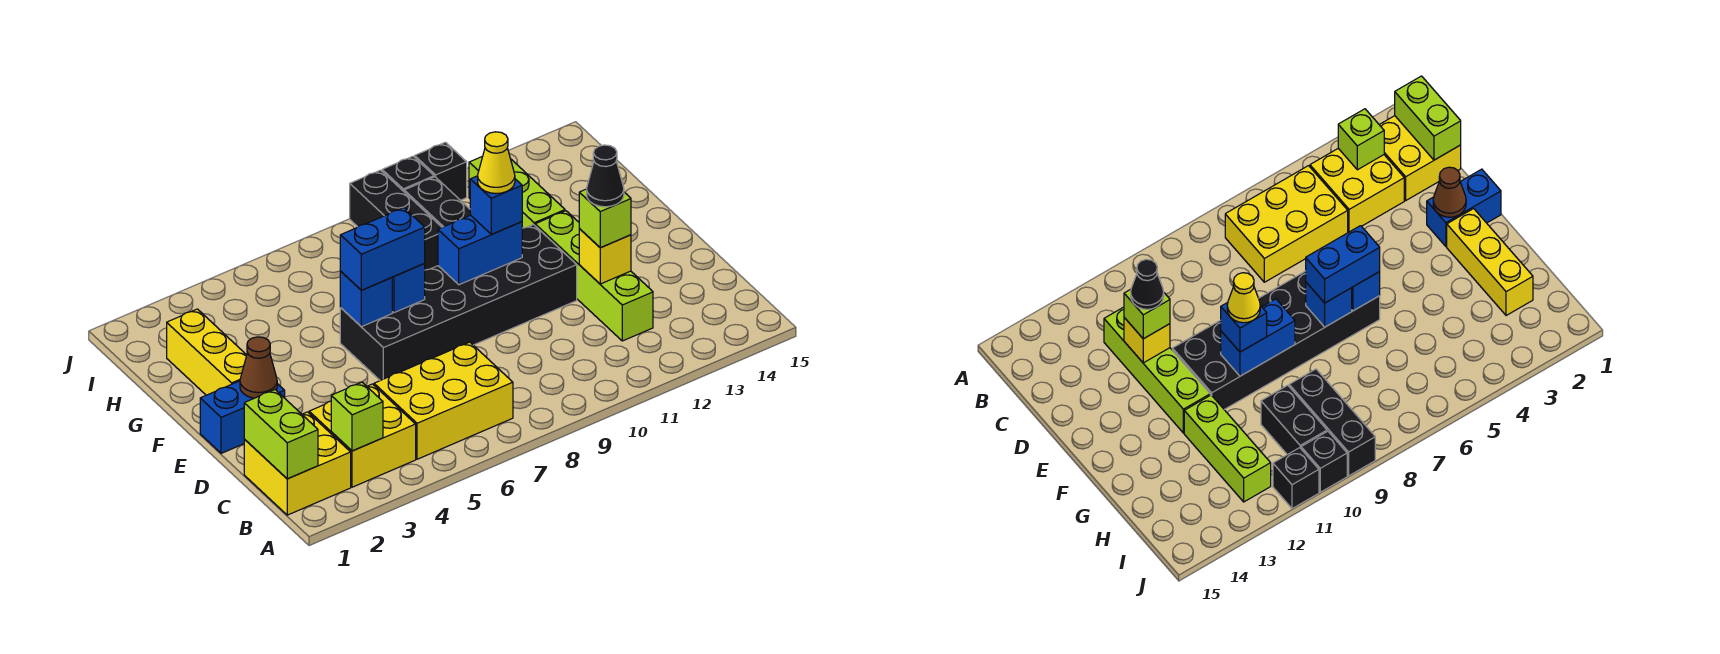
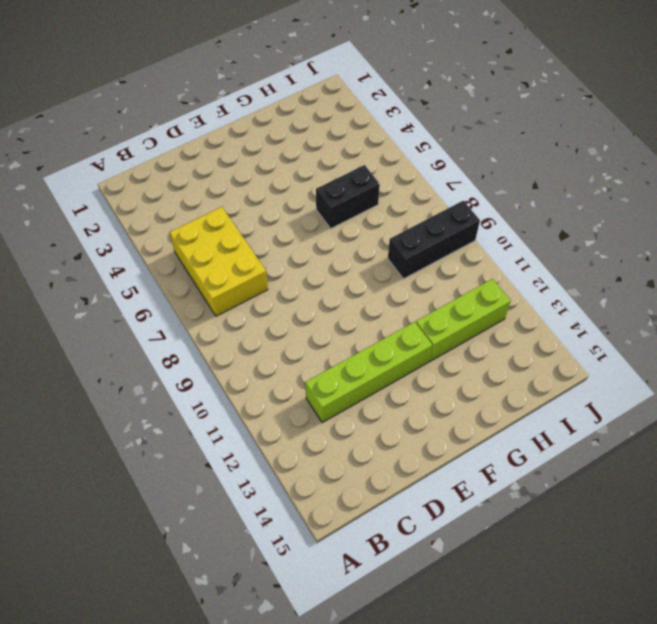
black brick G6:H6 level 1 -> black brick H10:I10 level 1
none -> yellow brick B1:C2 level 1
none -> yellow brick B3:C4 level 1
none -> blue brick E1:E2 level 1

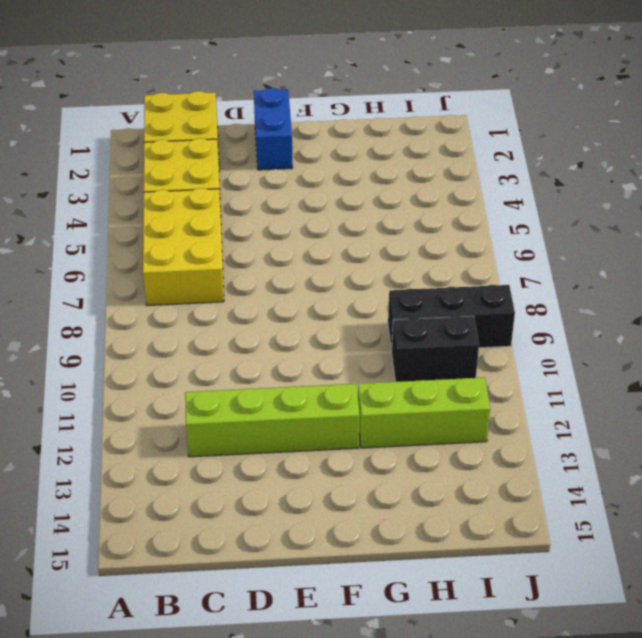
none -> black brick E6:F11 level 1
none -> yellow brick F2:H2 level 1
none -> black brick J10 level 1

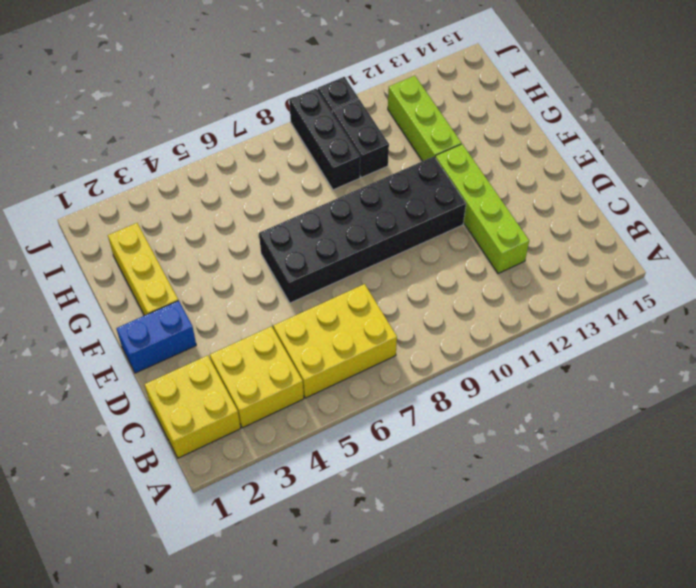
none -> black brick J11 level 1
none -> lime brick B1:C1 level 2
none -> lime brick B3 level 2

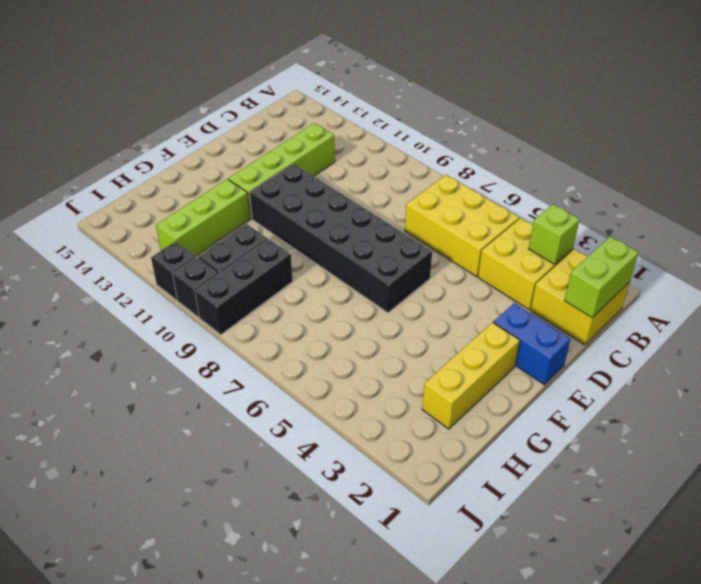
none -> yellow brick D12 level 2
none -> brown cone E2 level 2
none -> blue brick F6 level 2

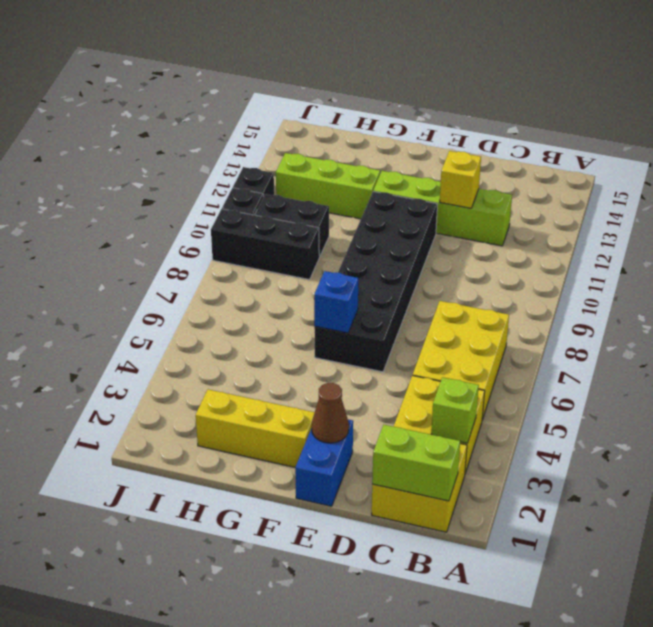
none -> blue brick F7 level 2
none -> blue brick F9:F10 level 2
none -> lime brick D12 level 3

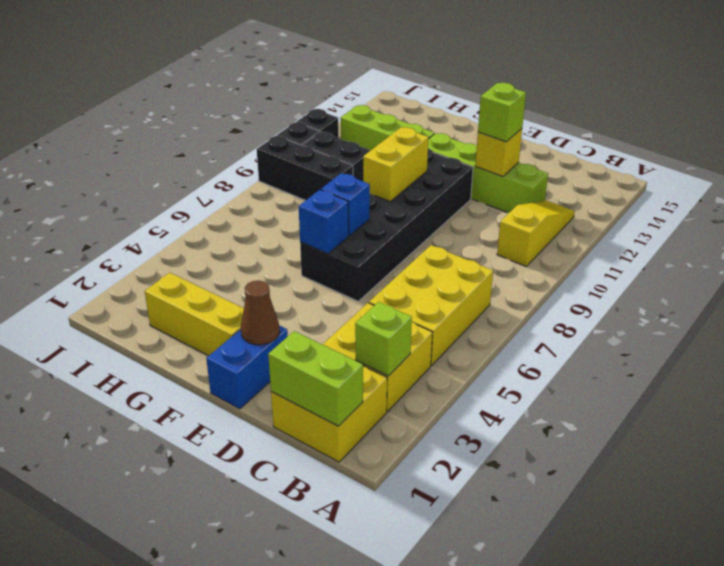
yellow slope B10:B12 level 1 top 10 -> none
yellow brick F9:F10 level 2 -> blue brick F9:F10 level 2
none -> blue brick F6:F7 level 3
none -> blue brick F10 level 3
none -> black cone D12 level 4

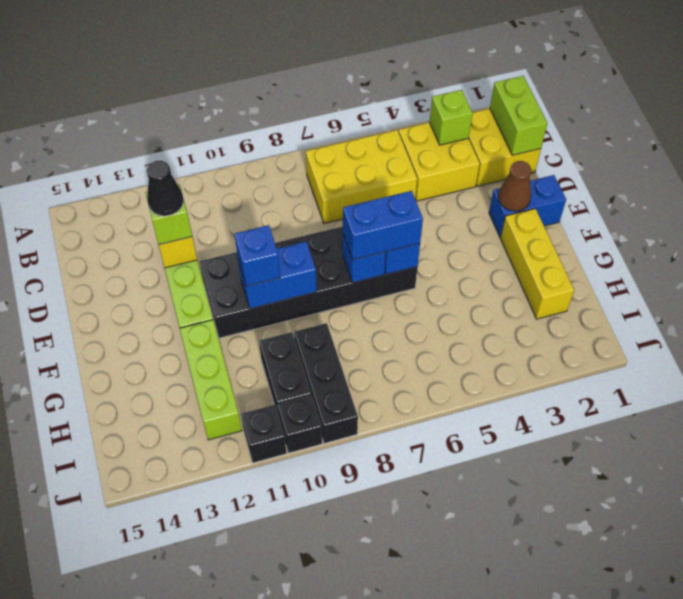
none -> yellow cone F10 level 4

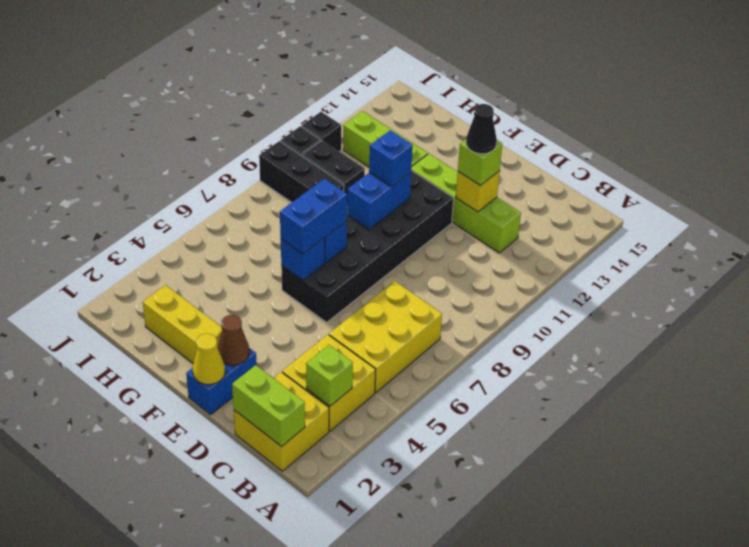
yellow cone E1 level 2 -> yellow cone F10 level 4

